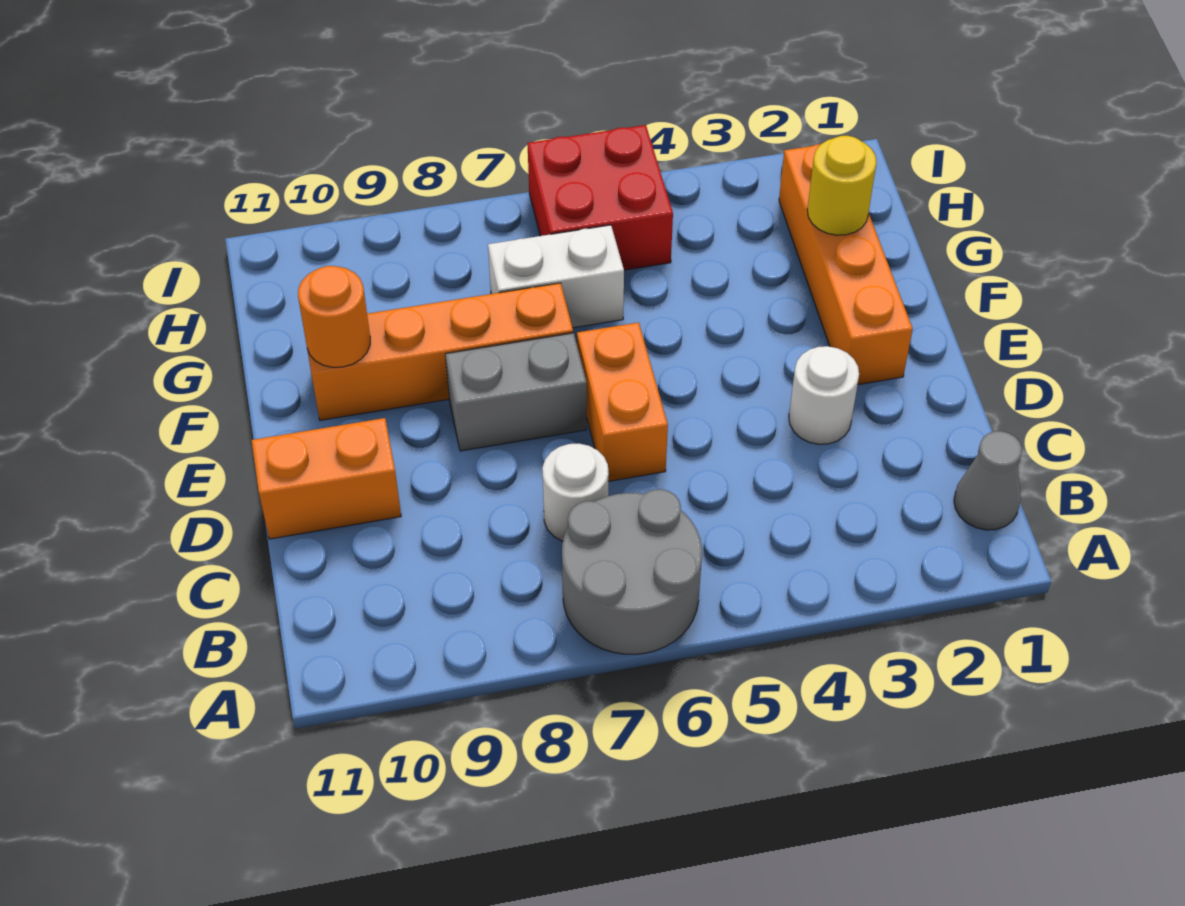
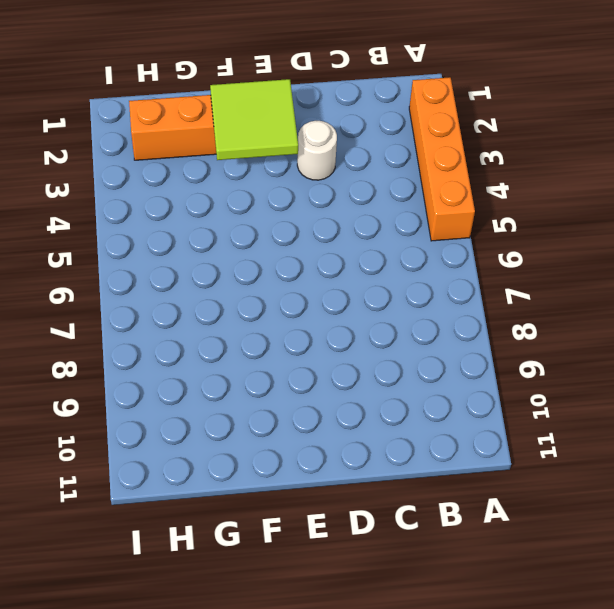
orange brick A2:A5 level 1 -> orange brick F7:F10 level 1
lime tile E2:F3 level 2 -> none
none -> grey round brick A6:B7 level 1
none -> grey cone B1 level 1
none -> white round brick C7 level 1

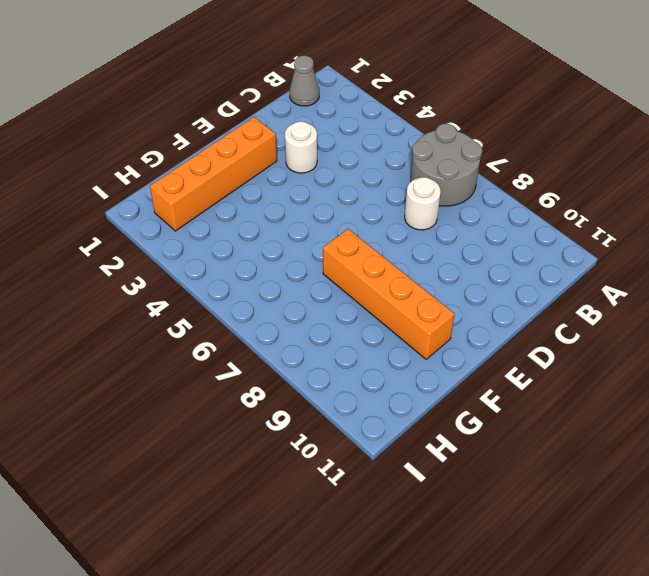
none -> orange brick D6:E6 level 1
none -> orange brick D10:D11 level 1
none -> grey brick E7:E8 level 1

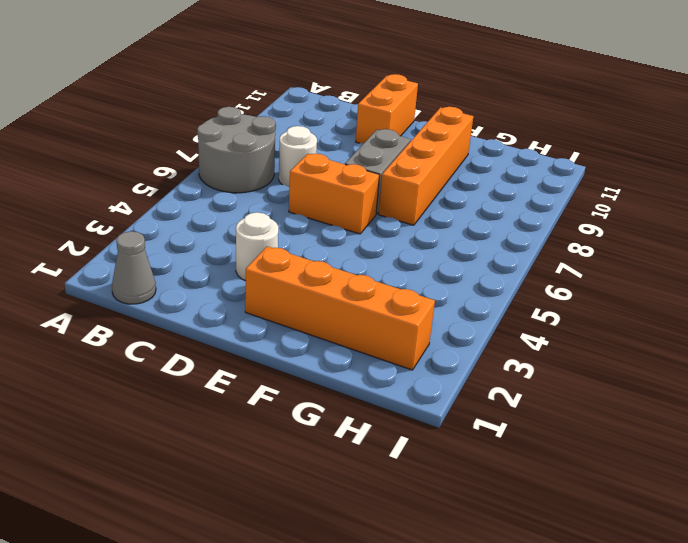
none -> white brick G6:G7 level 1
none -> red brick H5:I6 level 1
none -> orange round brick F10 level 2

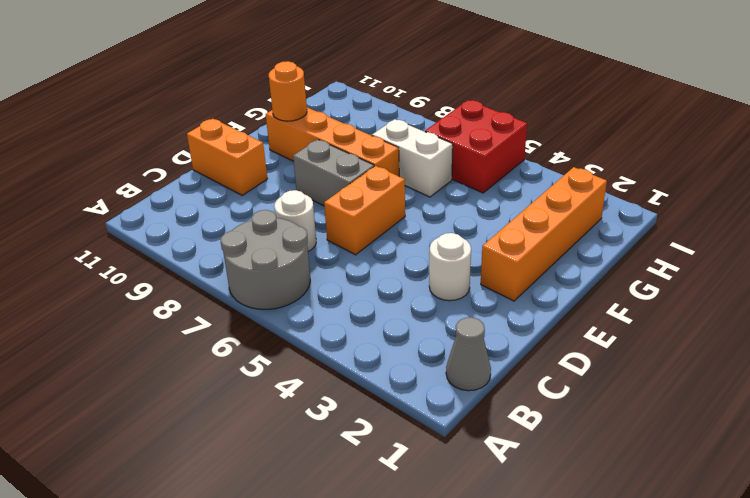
none -> yellow round brick G2 level 2

